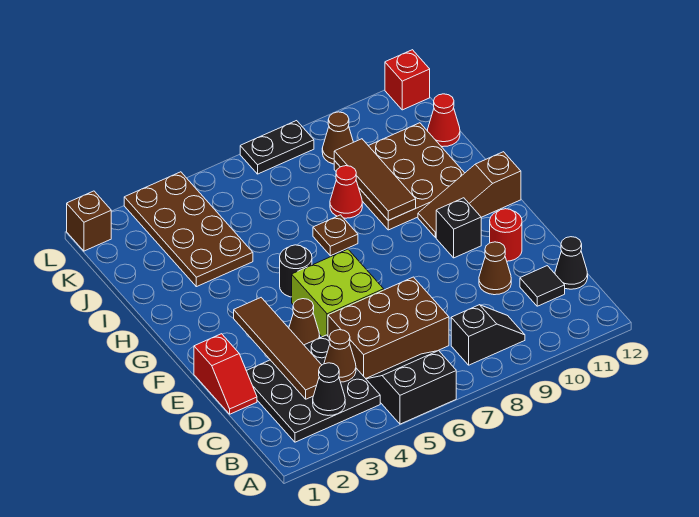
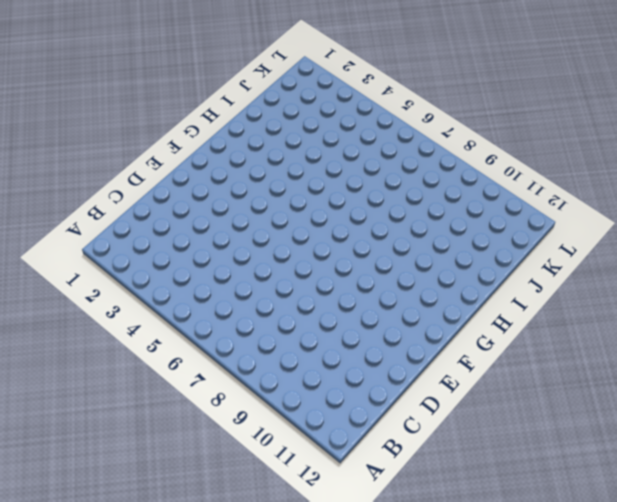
none -> black slope A5:B6 level 1 top A
none -> black plate B2:D4 level 1
none -> black slope B8:B9 level 1 top 8

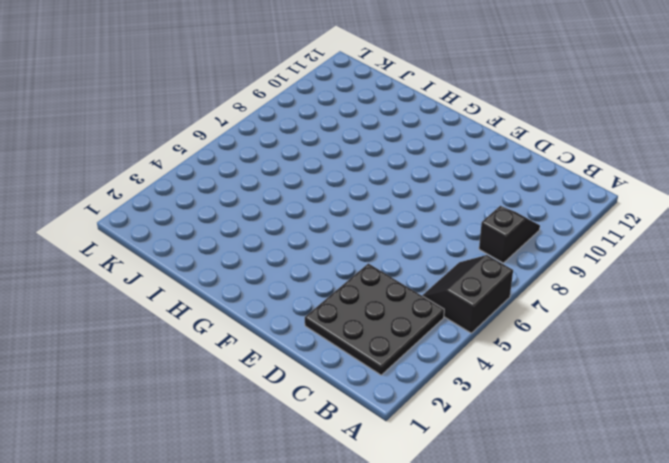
none -> brown brick C5:D7 level 1
none -> black tile C11 level 1
none -> black cone C12 level 1

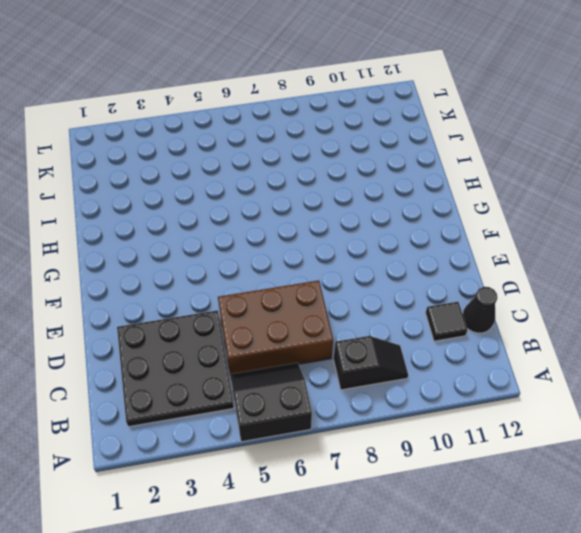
none -> red slope D1:E1 level 1 top E
none -> brown cone D10 level 1
none -> brown cone E4 level 1

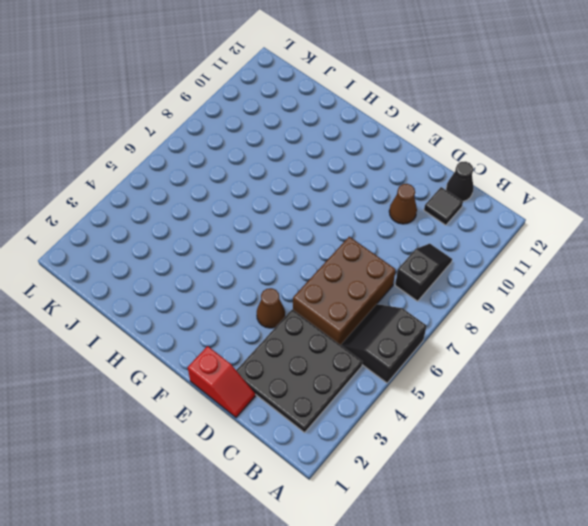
none -> lime brick E5:F6 level 1
none -> red round brick E11 level 1
none -> black brick F10 level 1

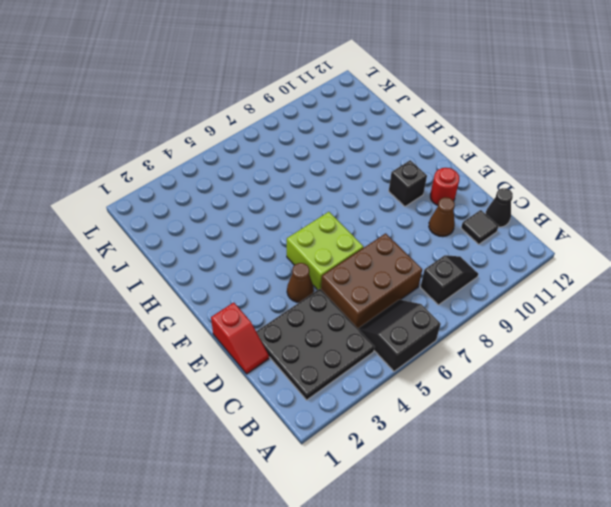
none -> black round brick G5 level 1
none -> brown slope G10:G12 level 1 top 12
none -> brown plate H7 level 1

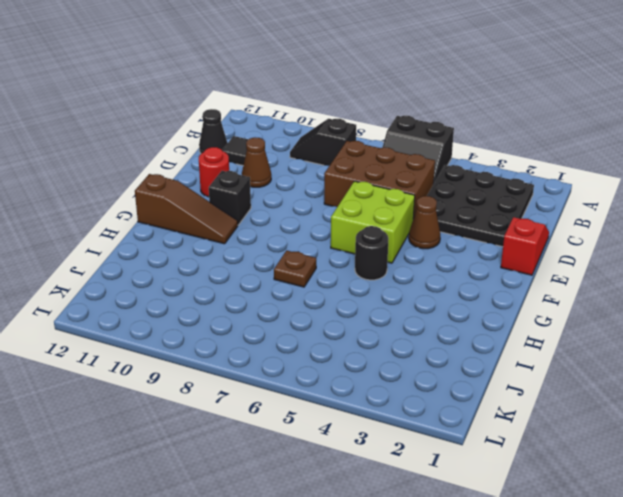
none -> brown plate H9:J11 level 1
none -> brown plate I3:L4 level 1
none -> red cone I8 level 1

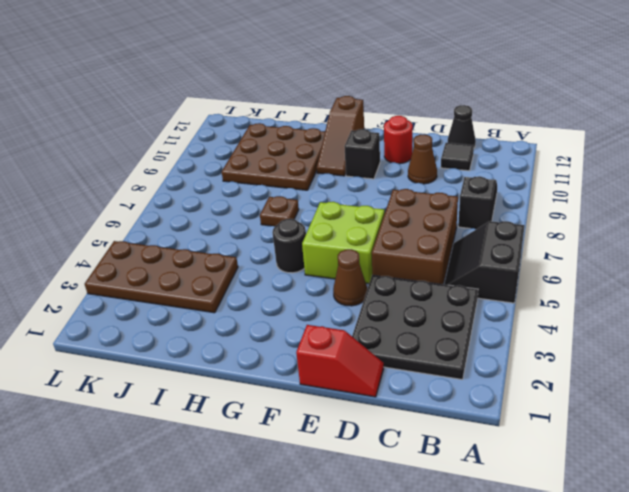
none -> red cone I8 level 1
none -> red cone J12 level 1
none -> brown cone K9 level 1

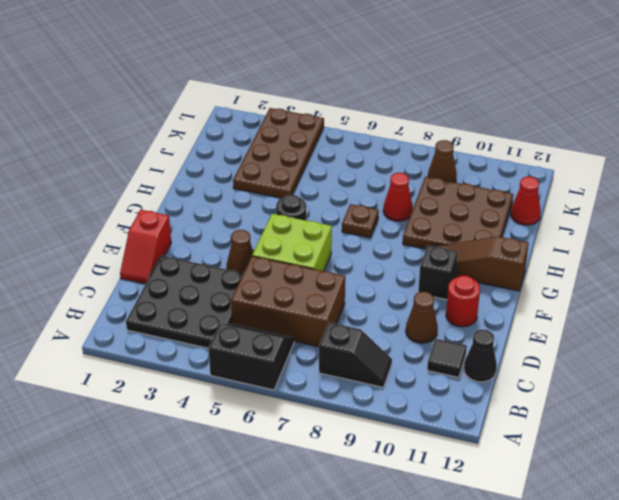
none -> brown brick L1 level 1
none -> black plate L7:L8 level 1
none -> red brick L12 level 1

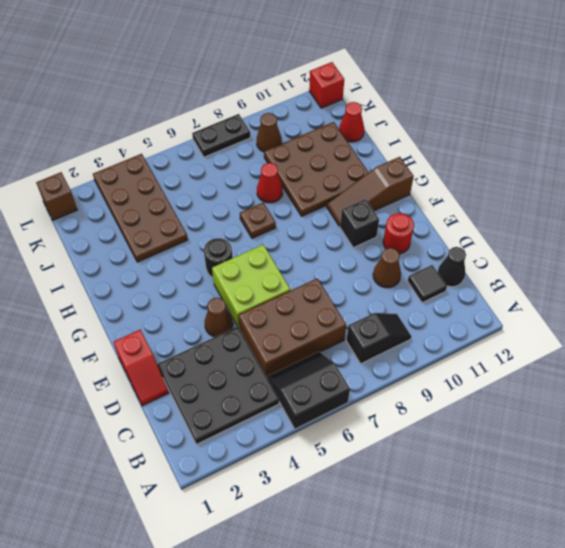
none -> black cone B3 level 2
none -> brown tile C3:F3 level 2
none -> brown cone C4 level 2

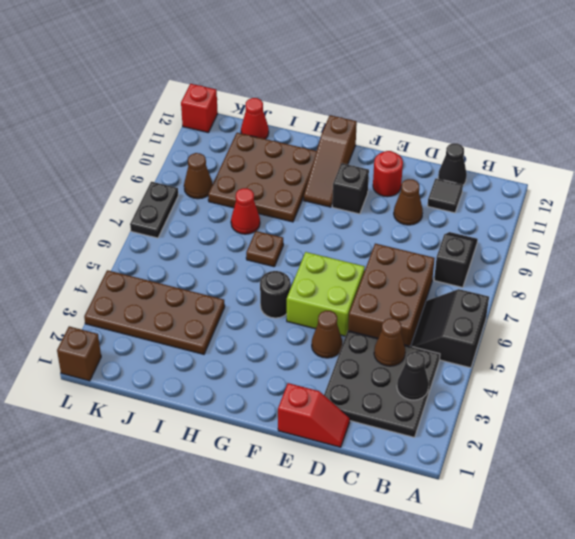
none -> brown tile C3:F3 level 2
none -> brown tile H9:J9 level 2

